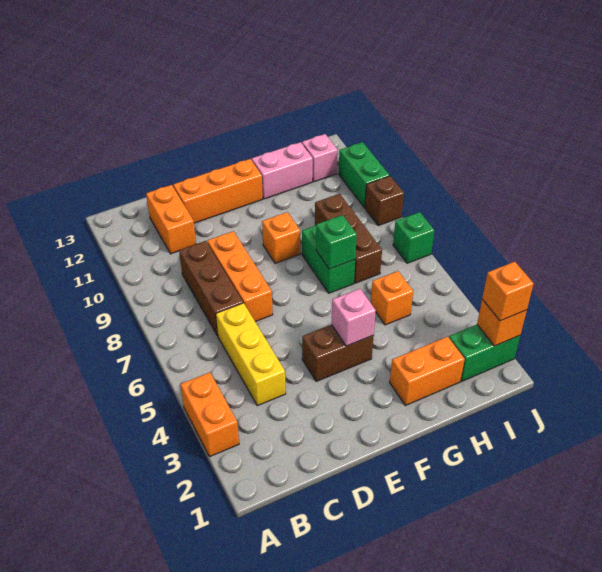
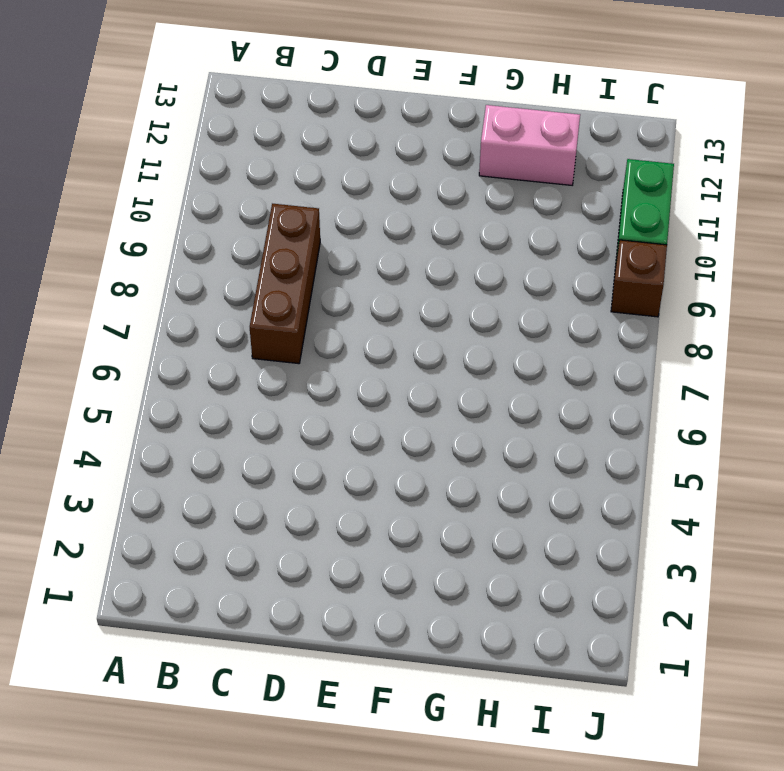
none -> orange brick A3:A4 level 1
none -> yellow brick C4:C6 level 1
none -> orange brick C11:C12 level 1

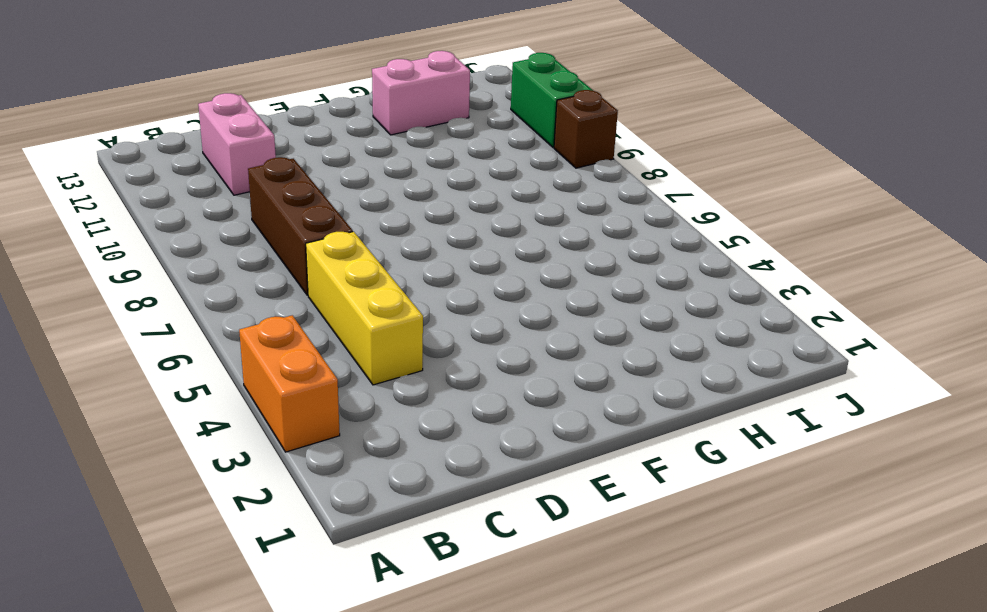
pink brick C11:C12 level 1 -> orange brick C11:C12 level 1
none -> orange brick D7:D9 level 1
none -> orange brick D12:F12 level 1
none -> brown brick E4:F4 level 1

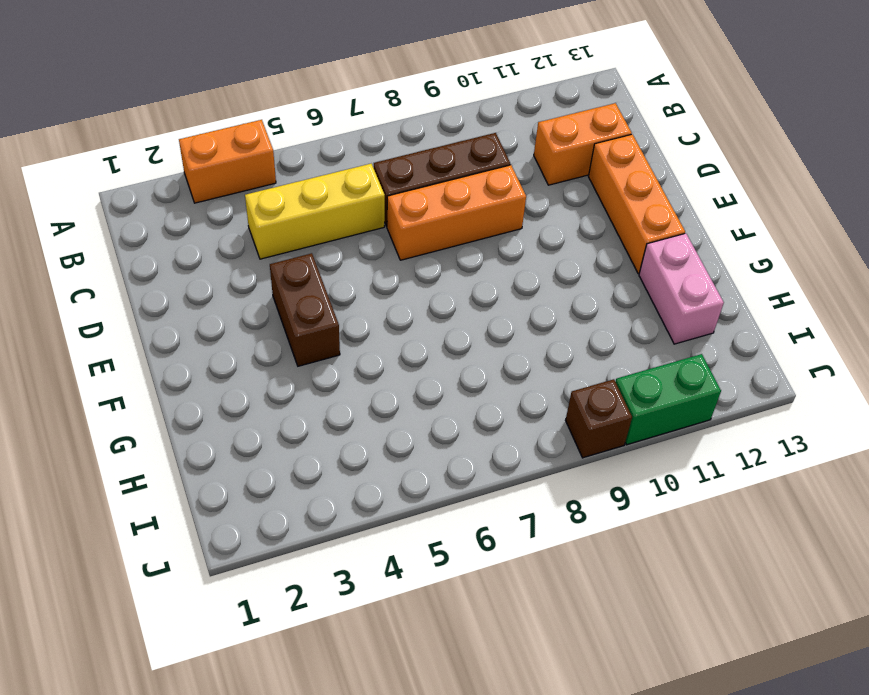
none -> orange brick F9 level 1
none -> orange brick G2:H2 level 1
none -> green brick G7:G8 level 1

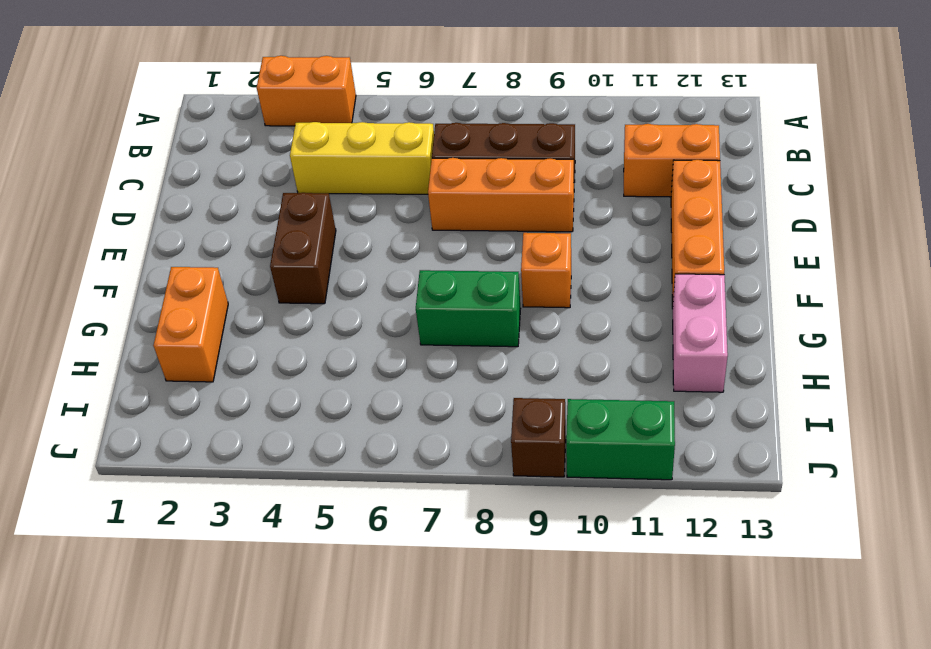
none -> orange brick H5 level 1
none -> brown brick H7:H9 level 1
none -> green brick I2:J2 level 1

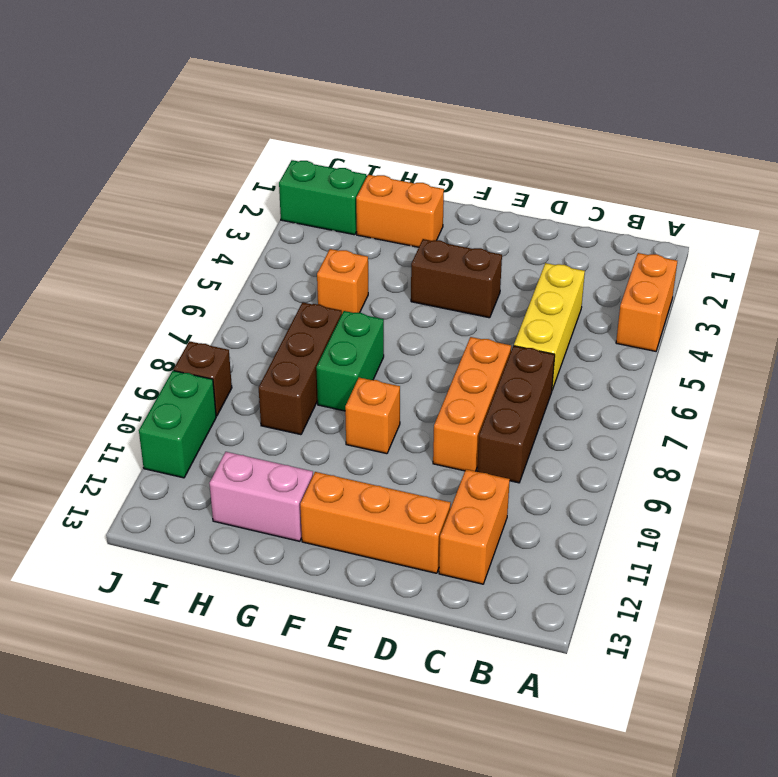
none -> pink brick I12 level 1
none -> green brick J7 level 1
none -> pink brick F4 level 2

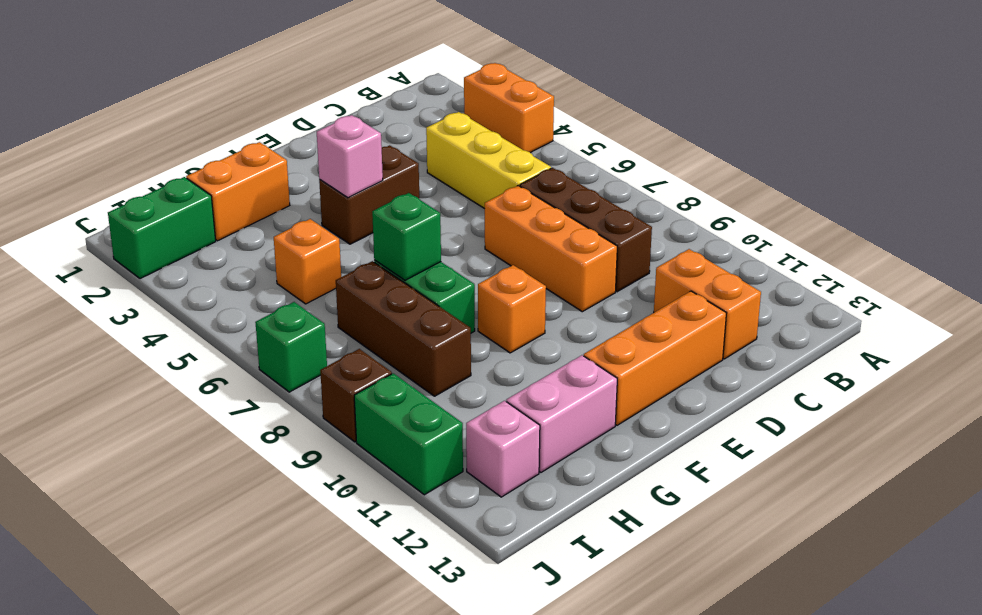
none -> orange brick J2 level 2
none -> orange brick J2 level 3

